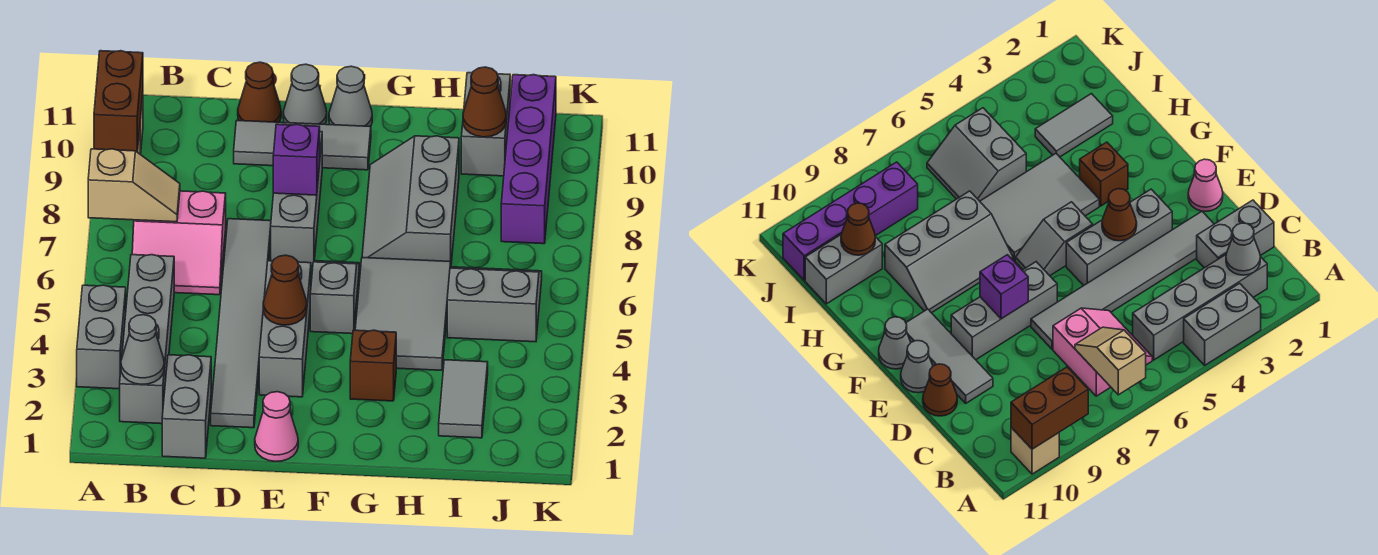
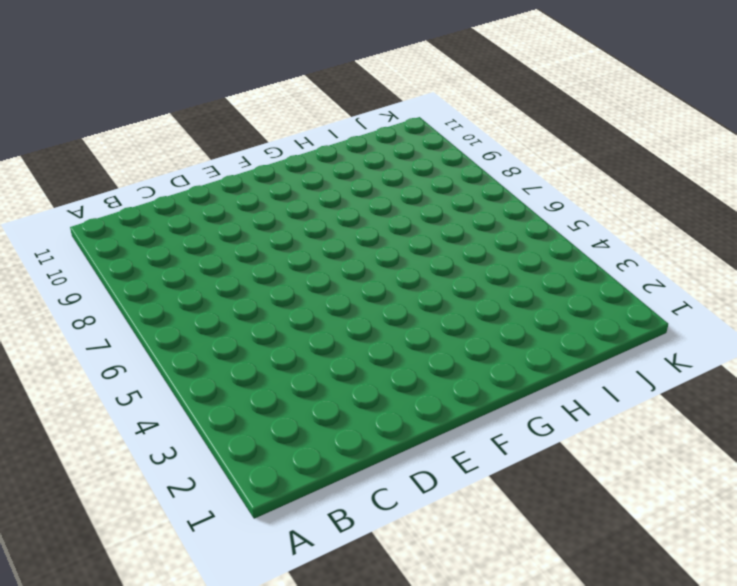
none -> grey brick A3:A4 level 1
none -> tan brick A10 level 1
none -> grey brick B2:B5 level 1

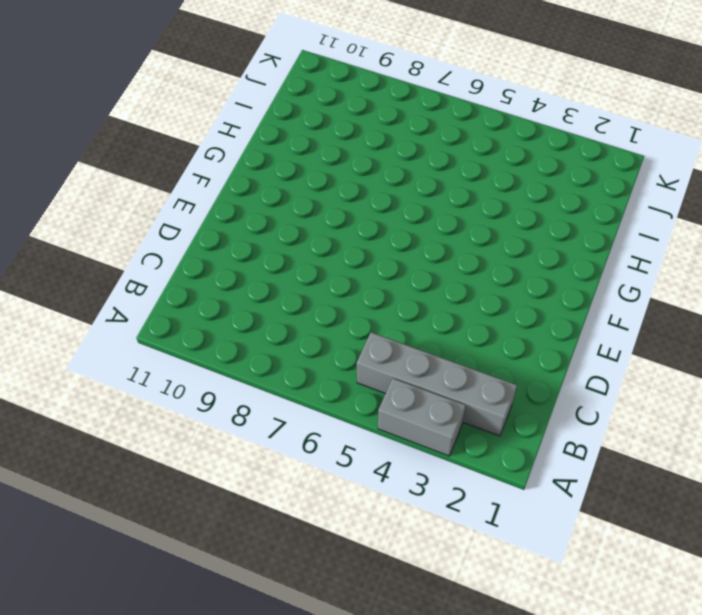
none -> tan brick A10 level 1
none -> pink slope B6:C7 level 1 top 7
none -> grey brick C1:C2 level 1

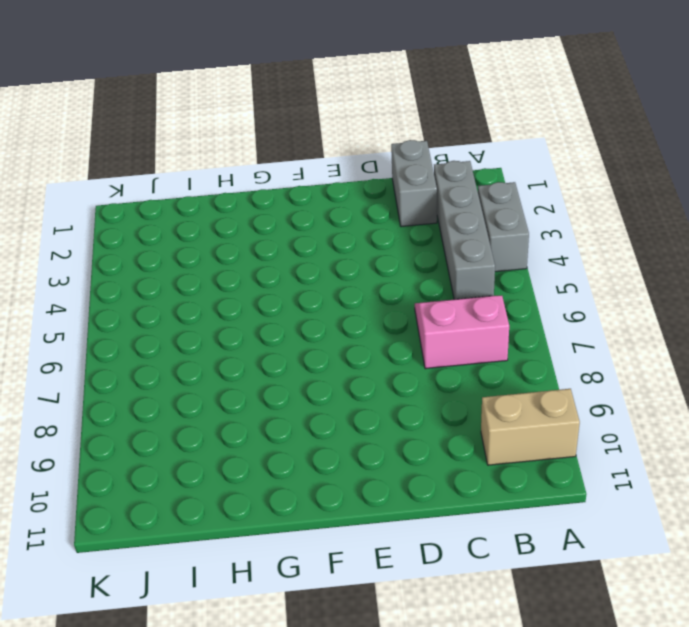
tan brick A10:B10 level 1 -> tan brick A10 level 1
none -> grey tile D2:D7 level 1
none -> grey tile D10:F10 level 1
none -> brown cone D11 level 1

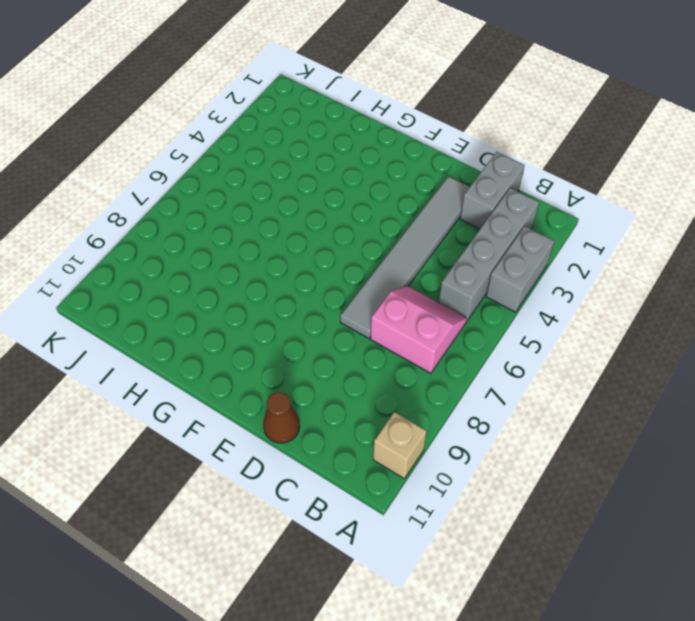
none -> grey tile D10:F10 level 1
none -> pink cone E1 level 1
none -> grey brick E3:E5 level 1

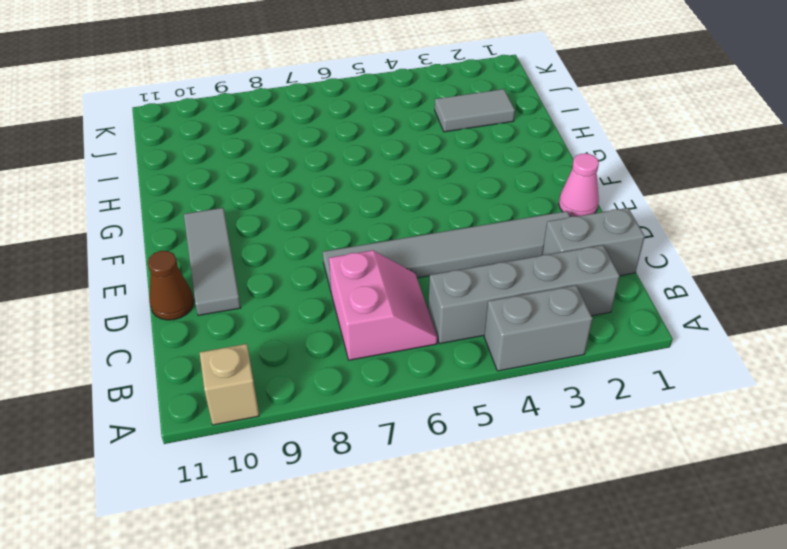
none -> grey brick E3:E5 level 1
none -> grey brick E7:E9 level 1
none -> grey cone E11 level 1

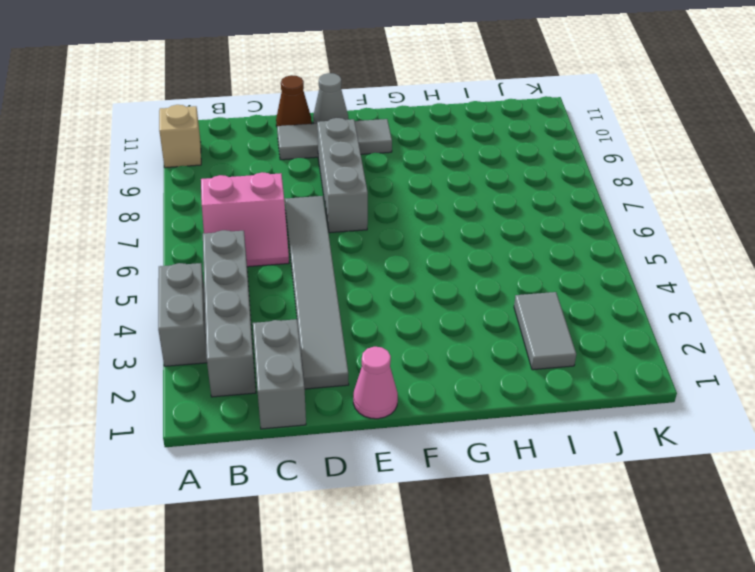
none -> grey brick E3:E5 level 1
none -> grey slope F5:F6 level 1 top 5
none -> grey cone F11 level 1

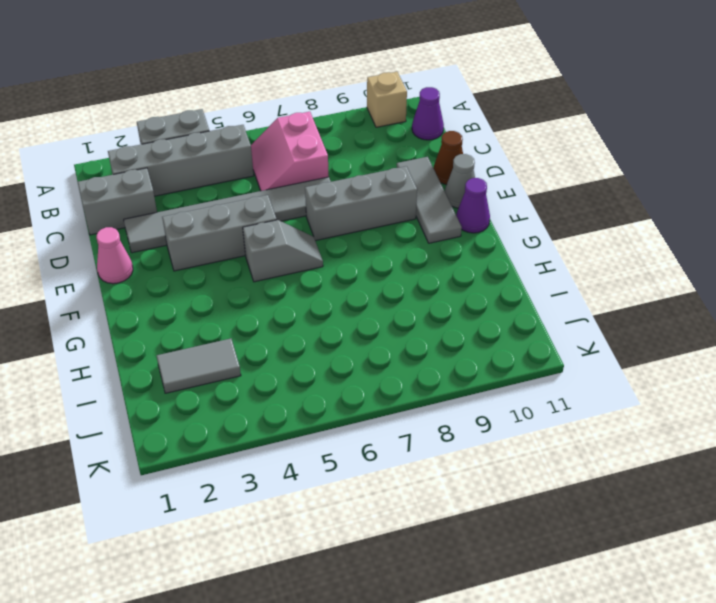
purple cone B11 level 1 -> none
purple cone F11 level 1 -> grey cone F11 level 1
none -> brown brick G3 level 1
none -> grey tile G4:H6 level 1
none -> grey slope G7:H9 level 1 top H

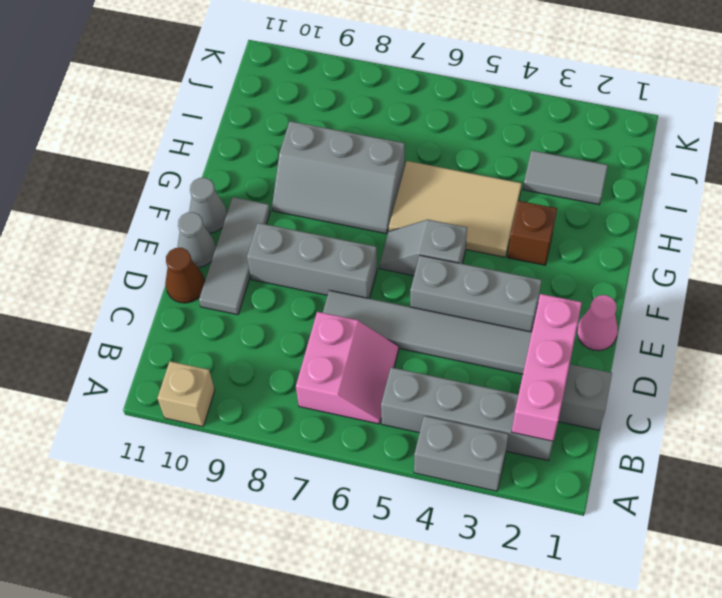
pink brick B2:D2 level 2 -> grey cone B2 level 2
tan tile G4:H6 level 1 -> grey tile G4:H6 level 1
none -> grey slope I5:J6 level 1 top 5
none -> grey brick I10:I11 level 1
none -> purple brick J8:J11 level 1

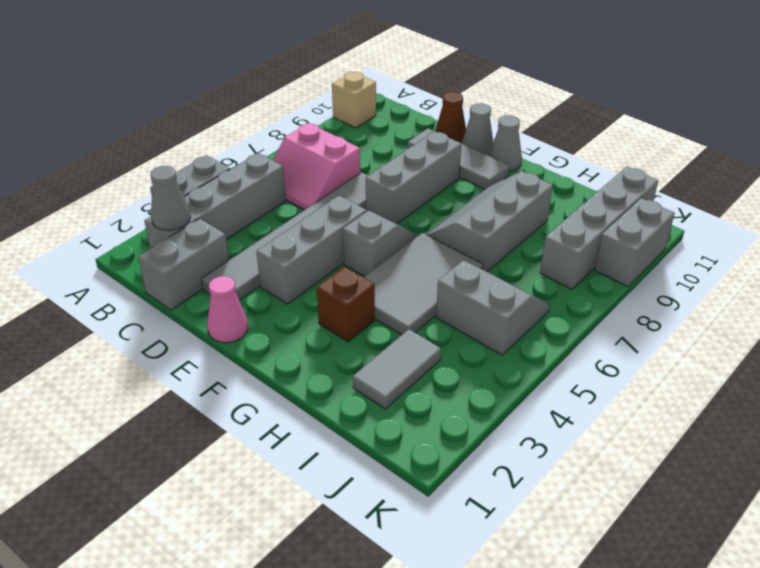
grey brick J8:J11 level 1 -> purple brick J8:J11 level 1
grey brick K9:K10 level 1 -> grey brick I10:I11 level 1
none -> tan slope A7:B7 level 2 top A
none -> brown brick A9:A10 level 2
none -> brown cone E4 level 2

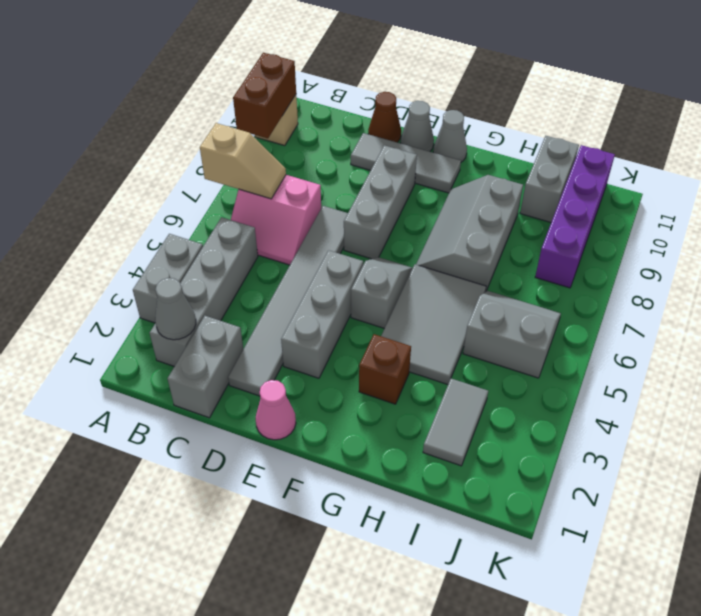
none -> brown cone E4 level 2
none -> purple brick E8 level 2
none -> brown cone I10 level 2

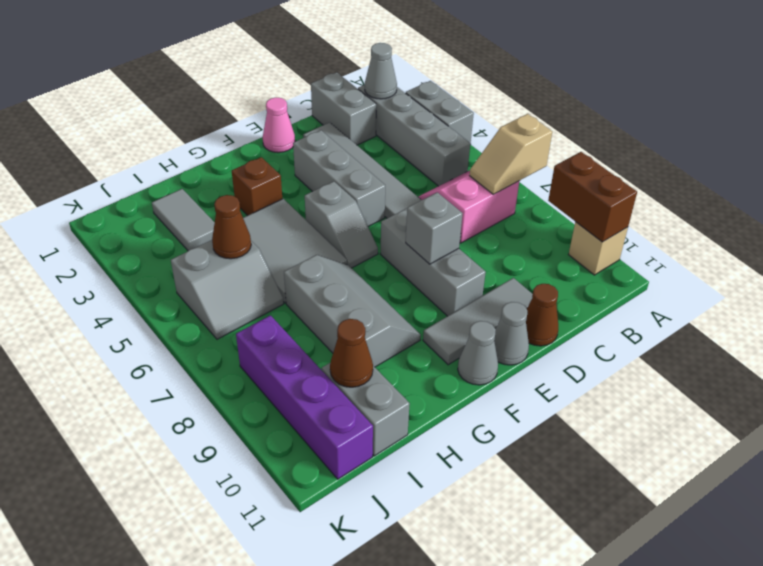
grey brick E8 level 2 -> purple brick E8 level 2
brown cone I5 level 2 -> brown cone E4 level 2

